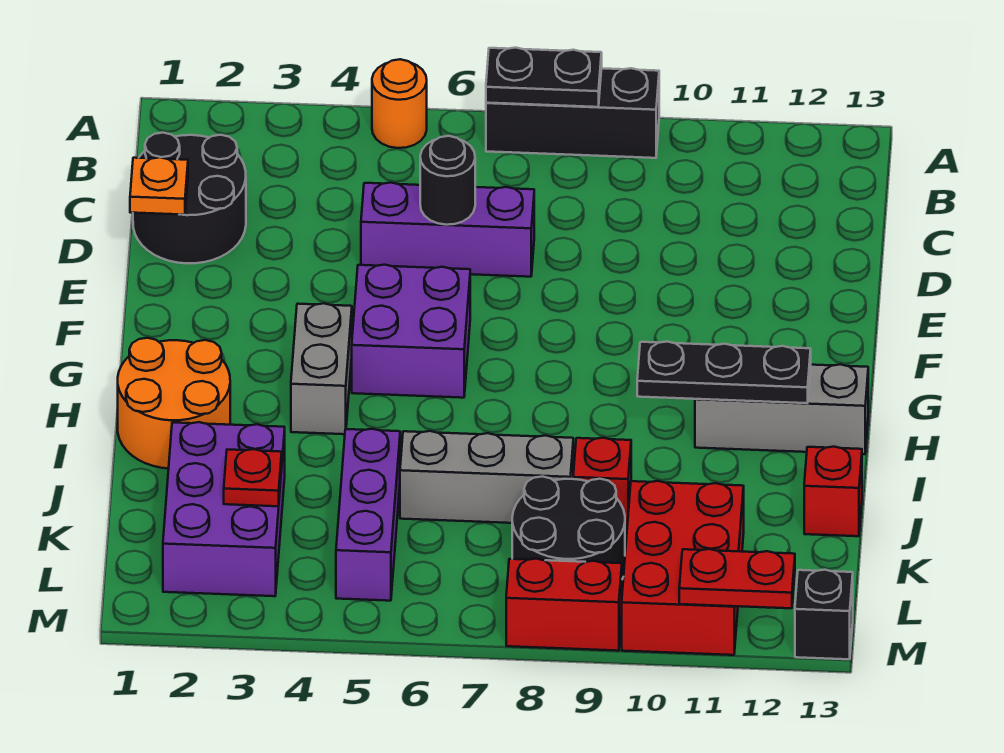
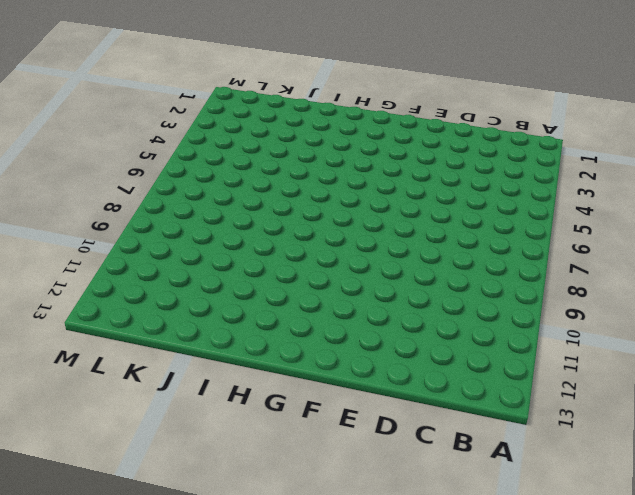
none -> orange round brick A5 level 1
none -> black brick A7:A9 level 1
none -> black round brick C1:D2 level 1

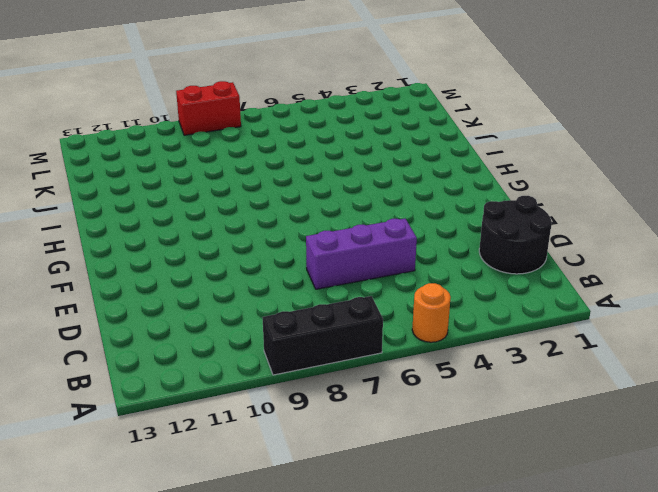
none -> purple brick F5:G6 level 1
none -> grey brick G4:H4 level 1
none -> orange round brick H1:I2 level 1

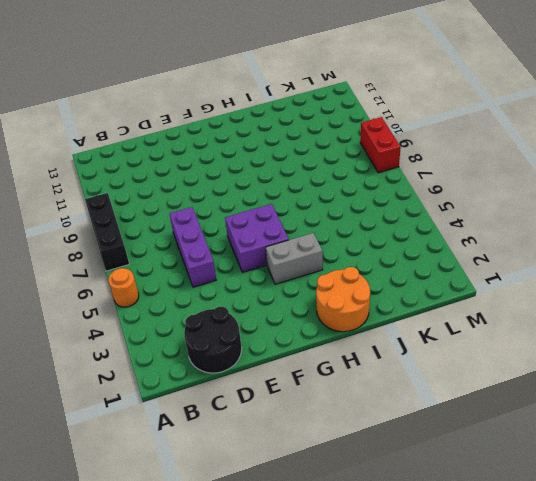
none -> grey brick H11:H13 level 1
none -> purple brick J2:L3 level 1
none -> purple brick J5:L5 level 1

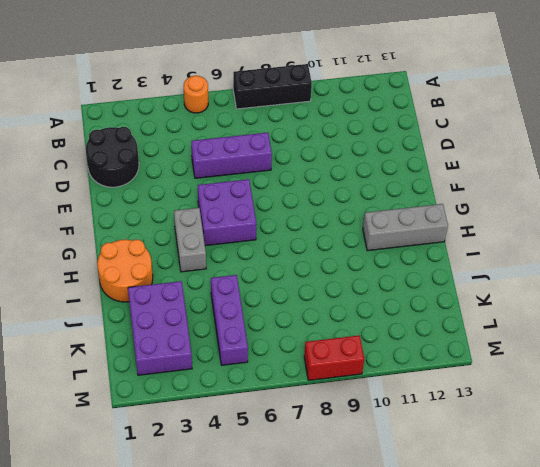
none -> grey brick J6:J8 level 1
none -> red brick J9 level 1
none -> red brick J13 level 1

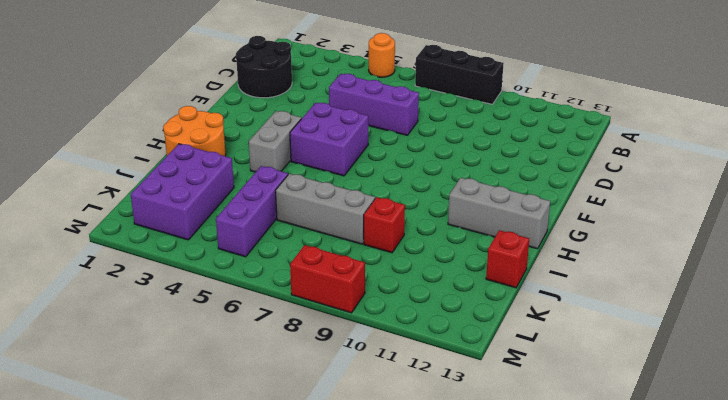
none -> black round brick K8:L9 level 1
none -> red brick K10:M11 level 1
none -> black brick M13 level 1

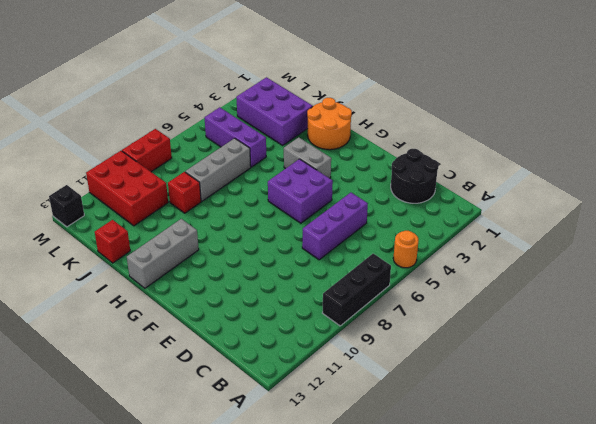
none -> black round brick K8:L9 level 1
none -> black plate A7:A8 level 2
none -> orange plate D1 level 2

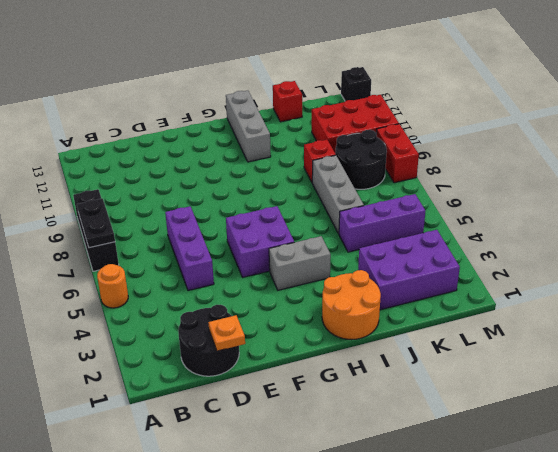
none -> black round brick D6 level 2
none -> black plate H10:H12 level 2
none -> red plate K3 level 2

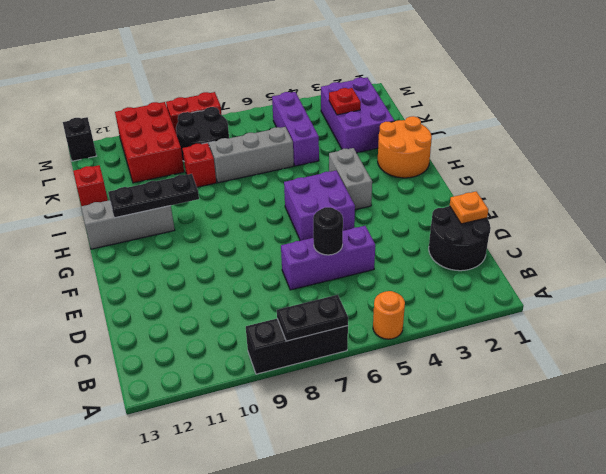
none -> red plate M11:M12 level 2

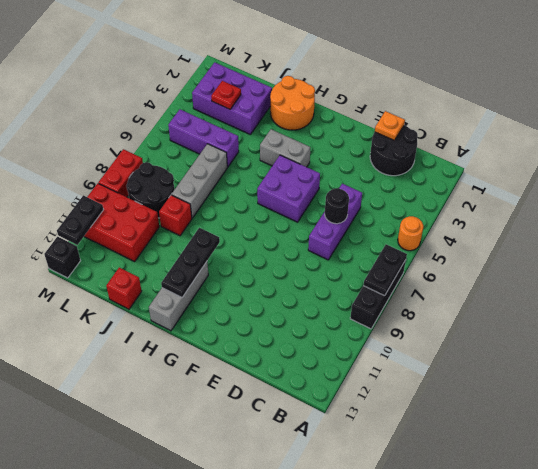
black plate M11:M12 level 2 -> red plate M11:M12 level 2

